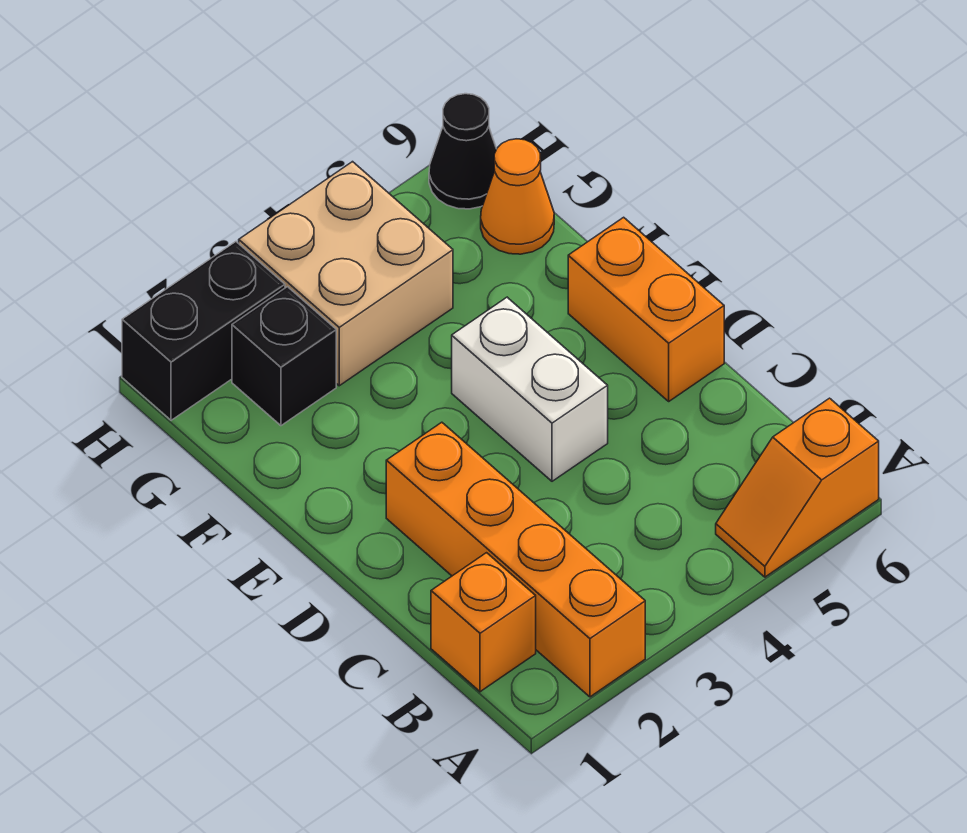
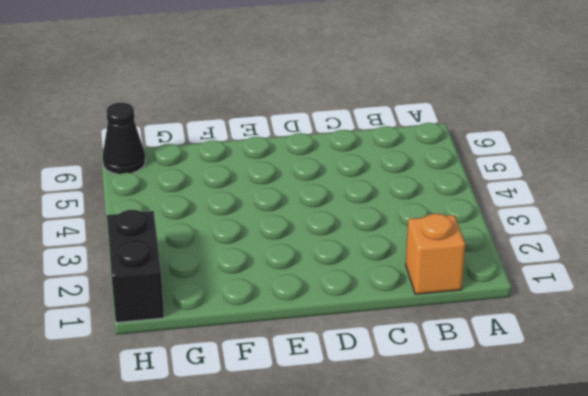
none -> orange brick A2:D2 level 1
none -> orange slope A5:A6 level 1 top 6

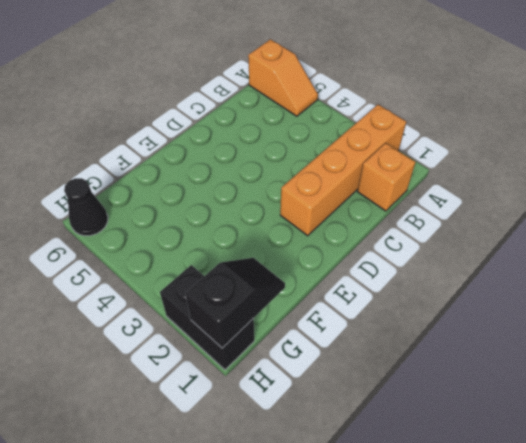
black slope G1:H1 level 2 top H -> none
none -> white brick D4:E4 level 1
none -> orange brick D6:E6 level 1

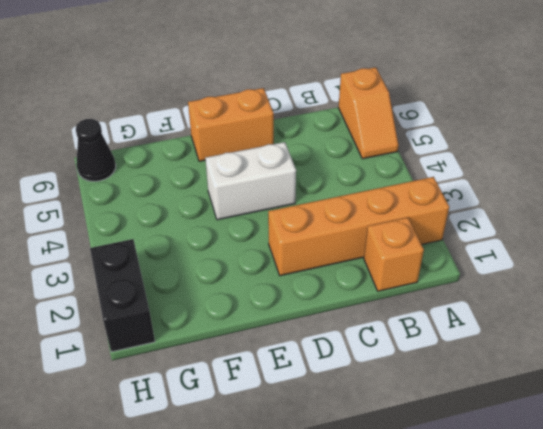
none -> black brick G2 level 1
none -> tan brick G3:H4 level 1

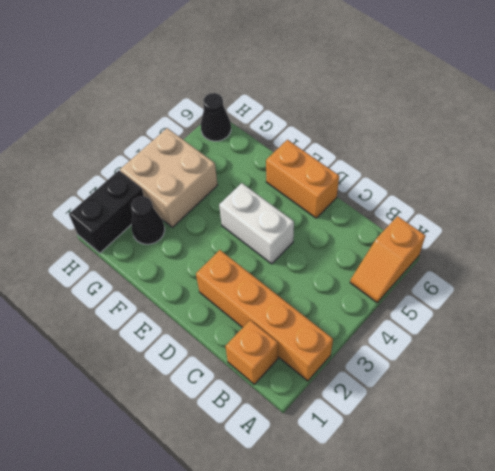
black cone G2 level 1 -> black brick G2 level 1
none -> orange cone G6 level 1

